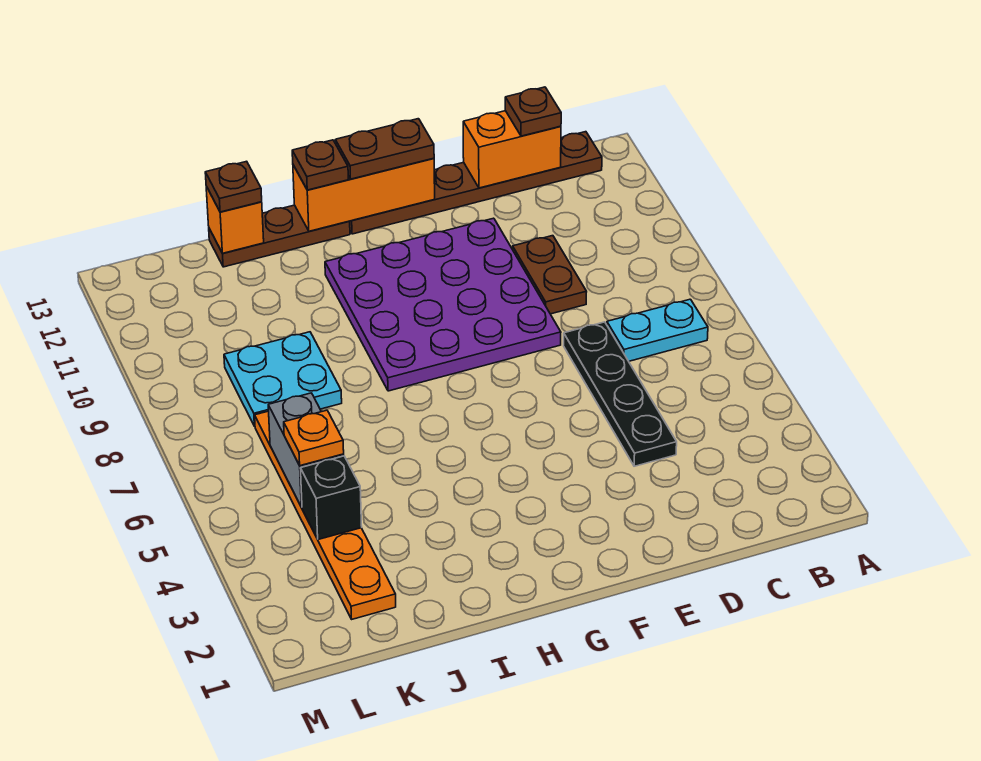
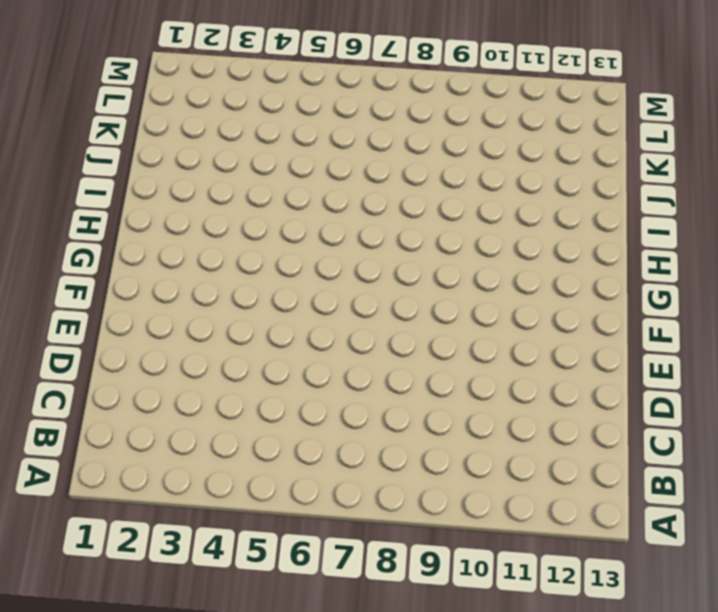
none -> cyan plate B7:C7 level 1
none -> brown plate B13:G13 level 1
none -> black plate D4:D7 level 1

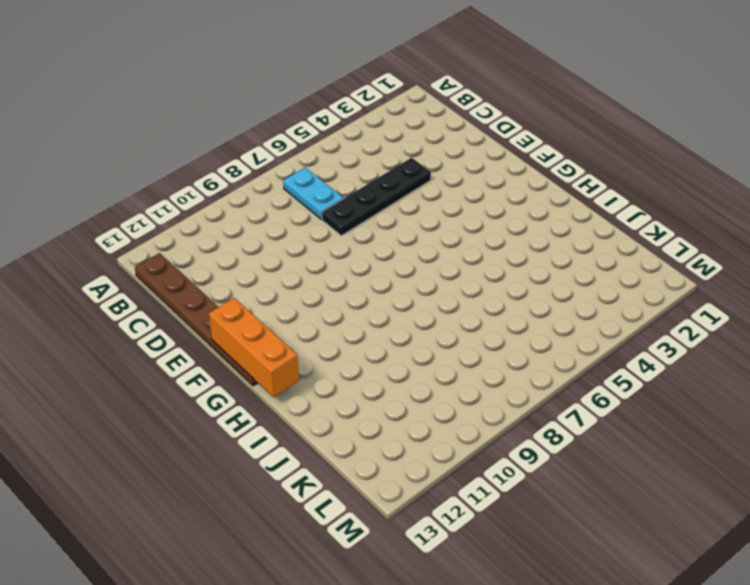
none -> brown plate D9:D10 level 1
none -> purple plate E8:H11 level 1
none -> brown plate H13:J13 level 1

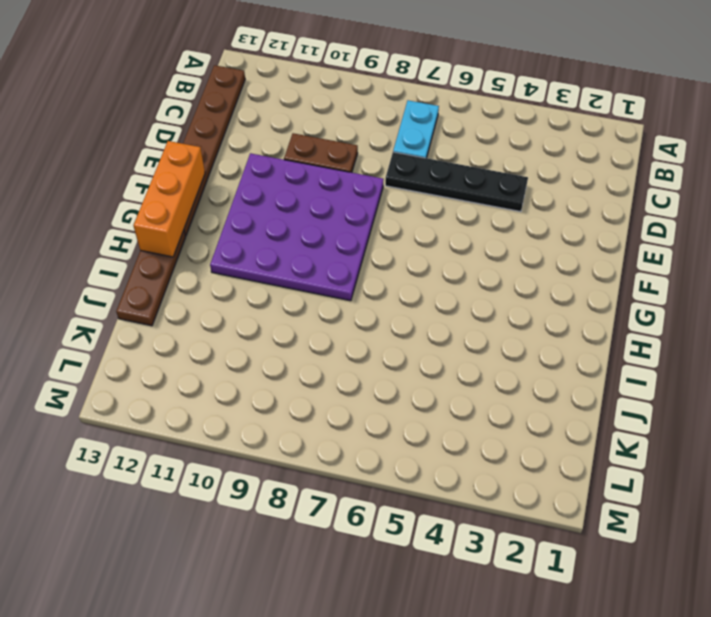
none -> cyan plate J8:K9 level 1
none -> orange plate K2:K7 level 1
none -> orange brick C13:D13 level 2

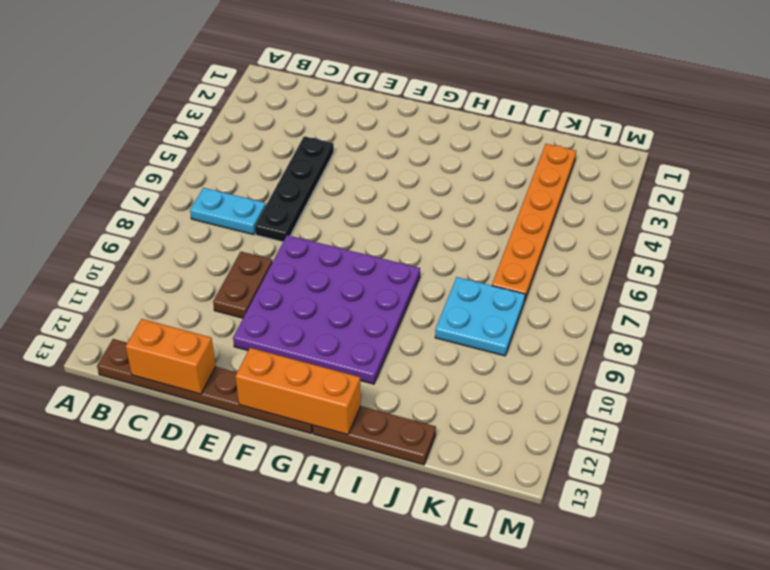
none -> orange brick J13 level 2
none -> black brick K4 level 2
none -> grey brick K5:K6 level 2

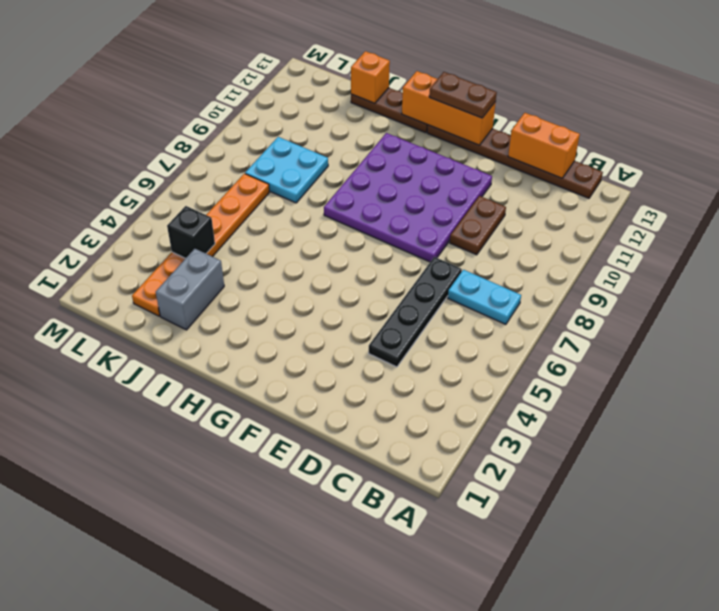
grey brick J2:J3 level 1 -> grey brick K5:K6 level 2
none -> brown plate C13 level 3
none -> brown plate H13 level 3
none -> brown plate J13 level 3

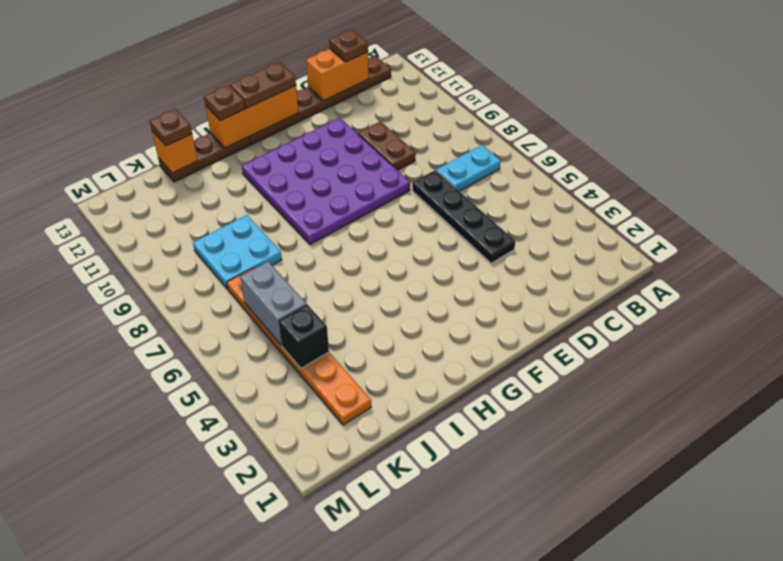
none -> orange plate K5 level 3

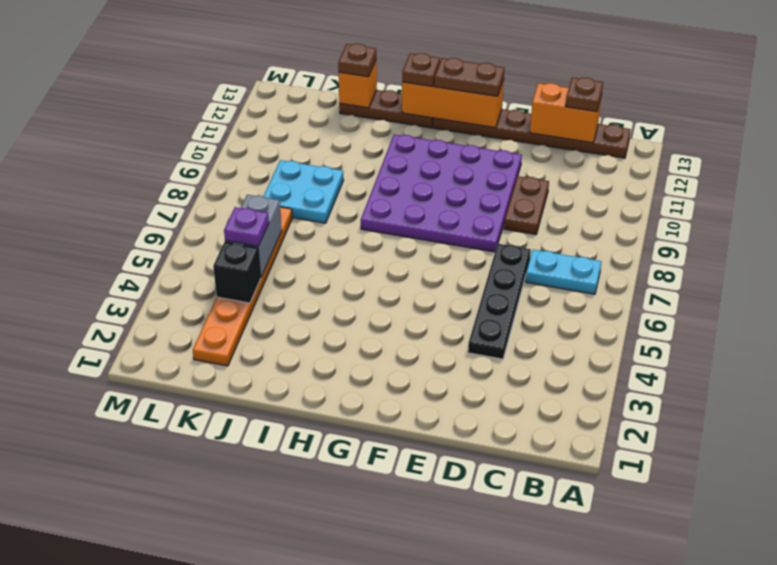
purple plate K5 level 3 -> orange plate K5 level 3

